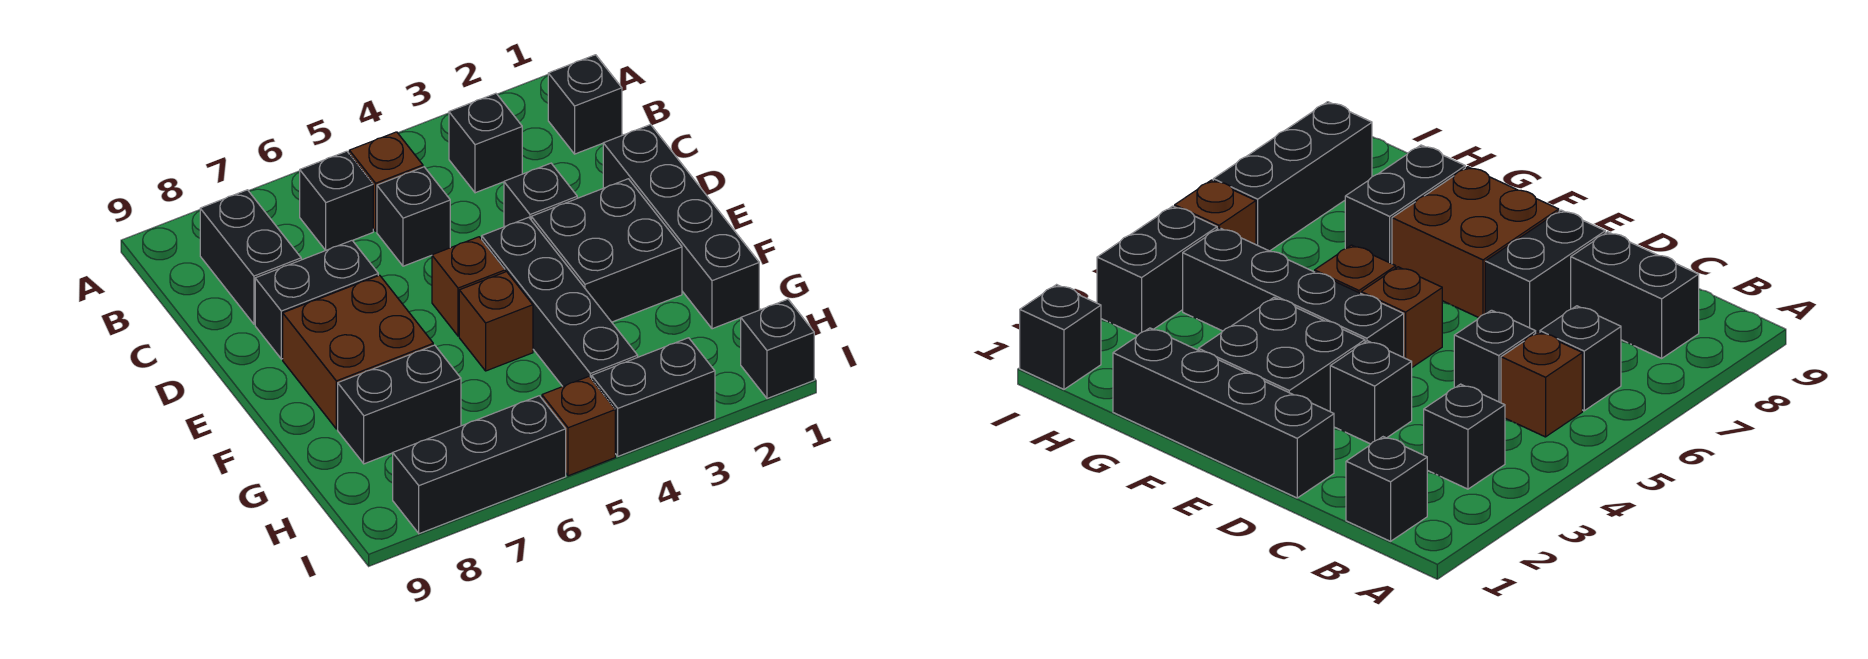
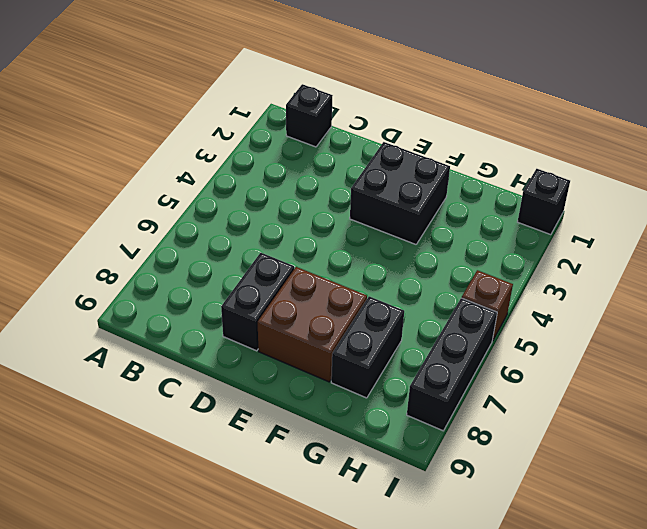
none -> black brick B3 level 1
none -> brown brick B5 level 1
none -> black brick B6 level 1

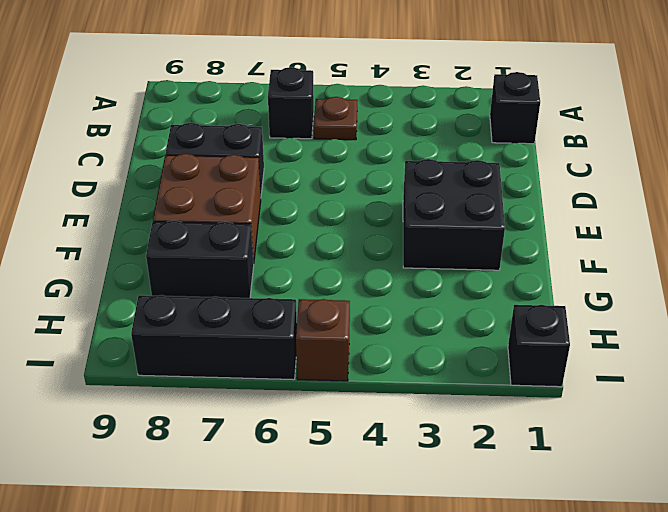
brown plate B5 level 1 -> brown brick B5 level 1
none -> black brick B3 level 1
none -> black brick B8:C8 level 1
none -> black brick C5 level 1

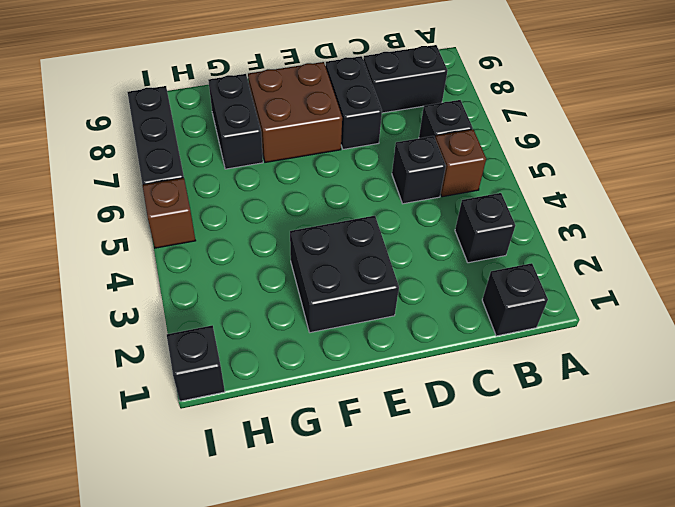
none -> black brick D1:G1 level 1
none -> black brick D3 level 1
none -> black brick E4:H4 level 1

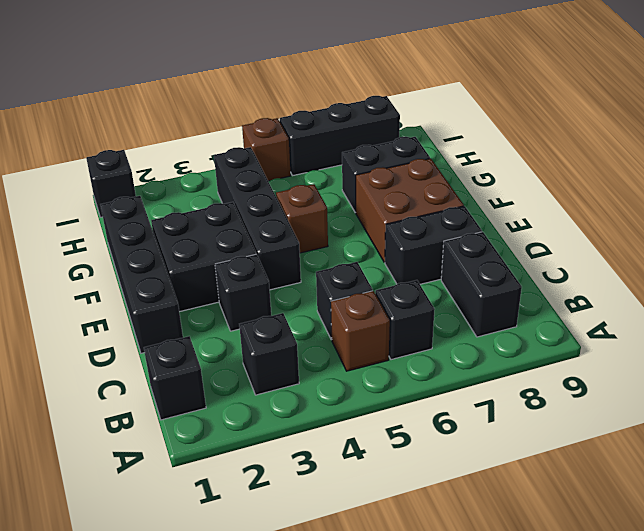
none -> brown brick E5 level 1
none -> black brick I3:I4 level 1

